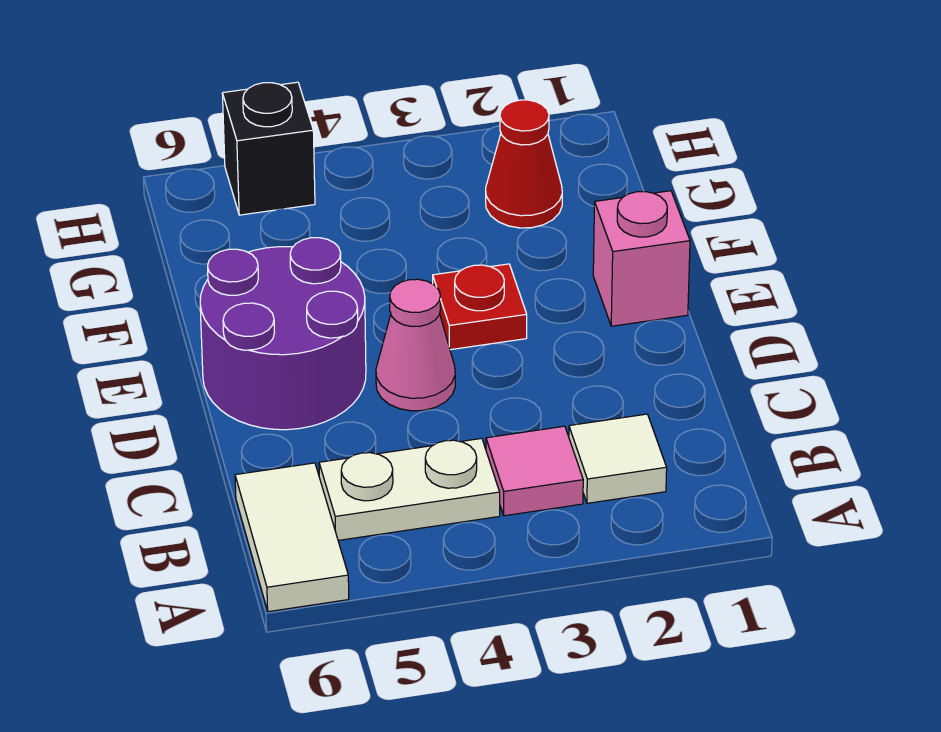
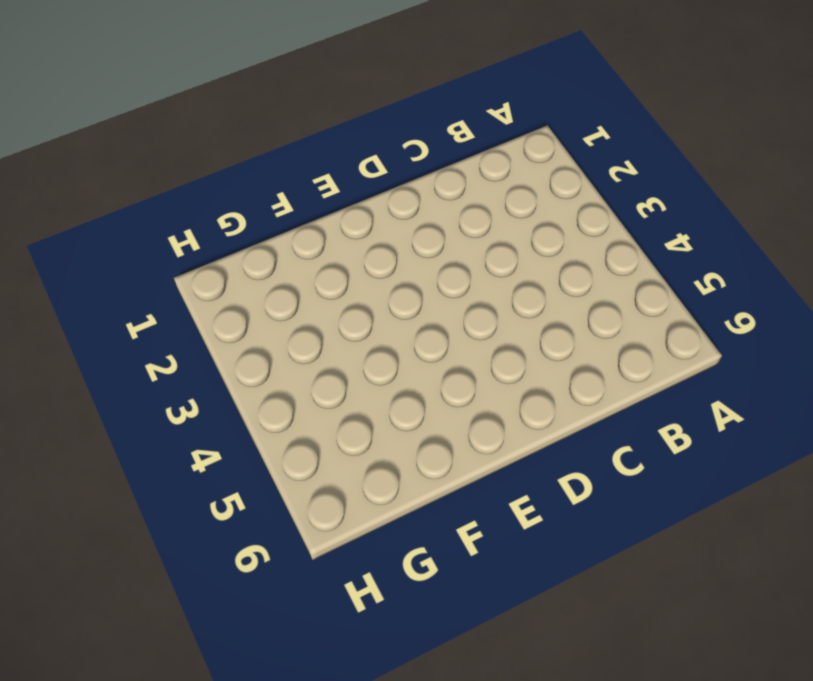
none -> white tile A6:B6 level 1
none -> white tile B2 level 1

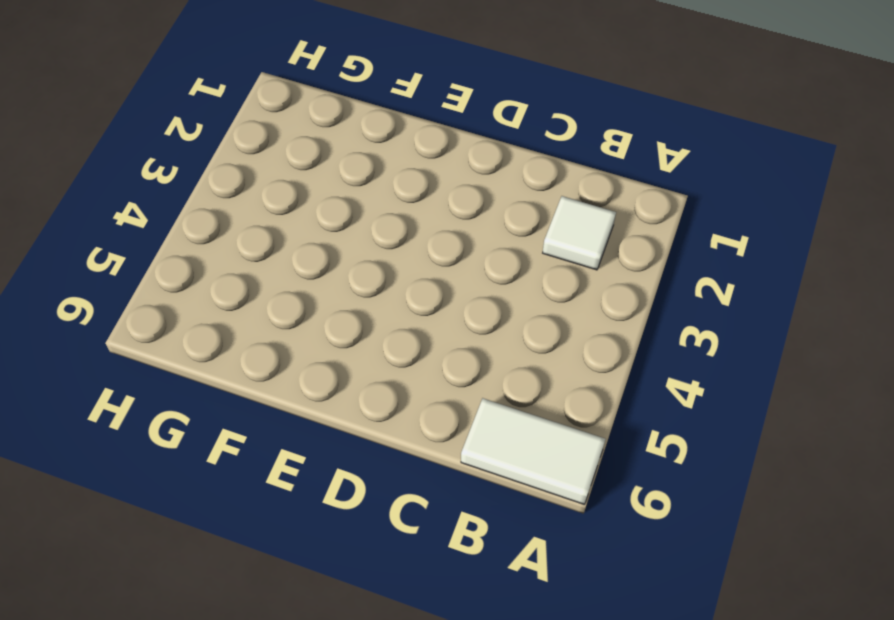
none -> pink tile B3 level 1
none -> white plate B4:B5 level 1

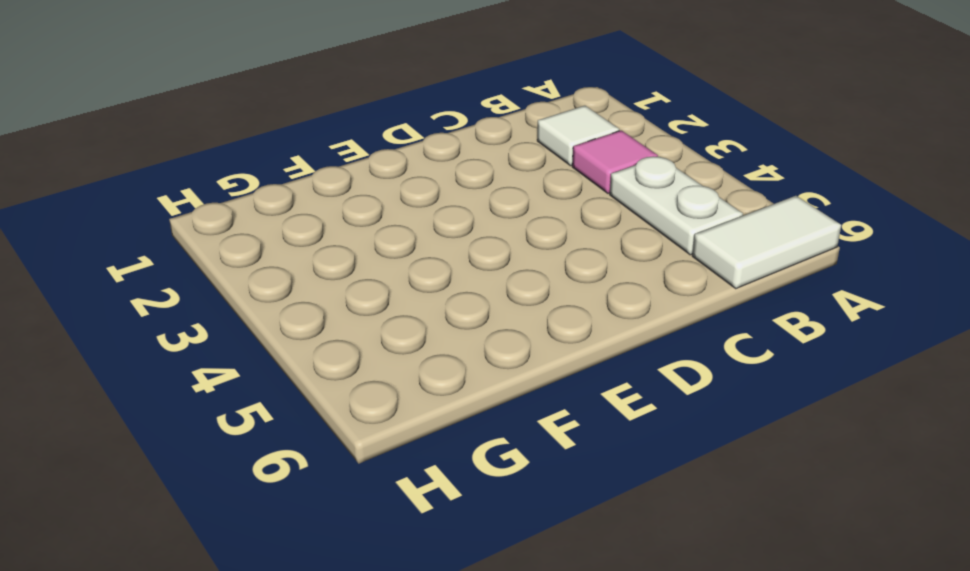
none -> pink cone D4 level 1
none -> purple round brick D5:E6 level 1

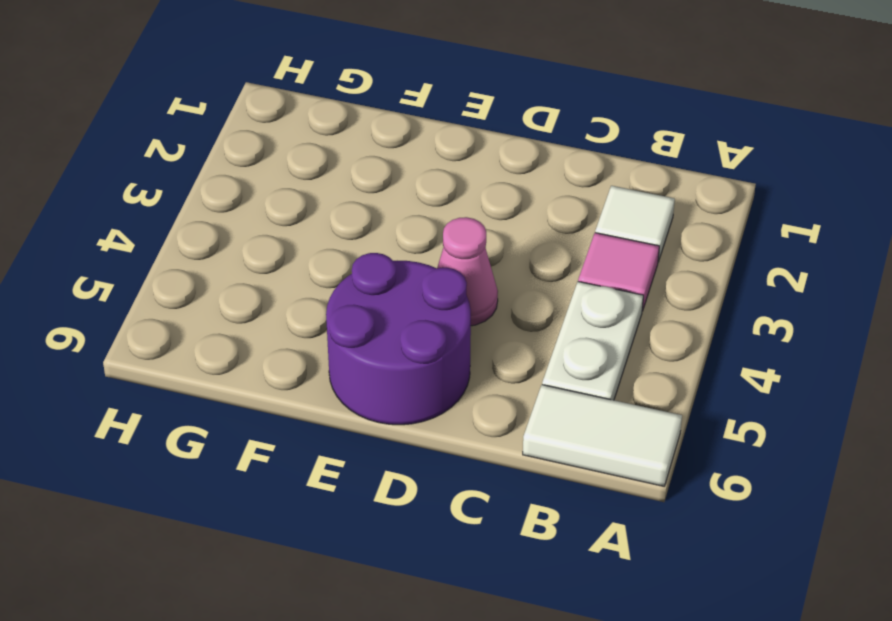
none -> pink brick E1 level 1
none -> red plate E3 level 1

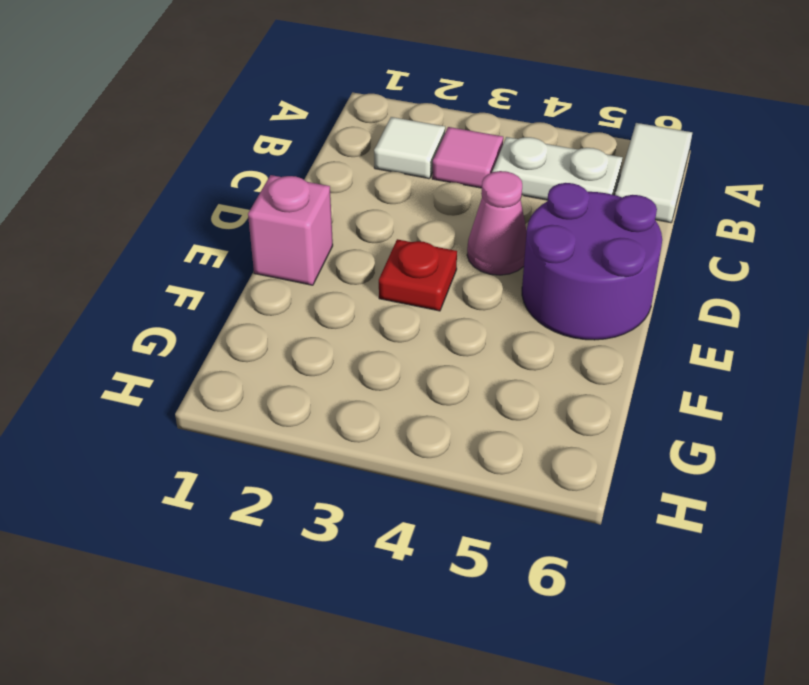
none -> red cone G2 level 1
none -> black brick H5 level 1

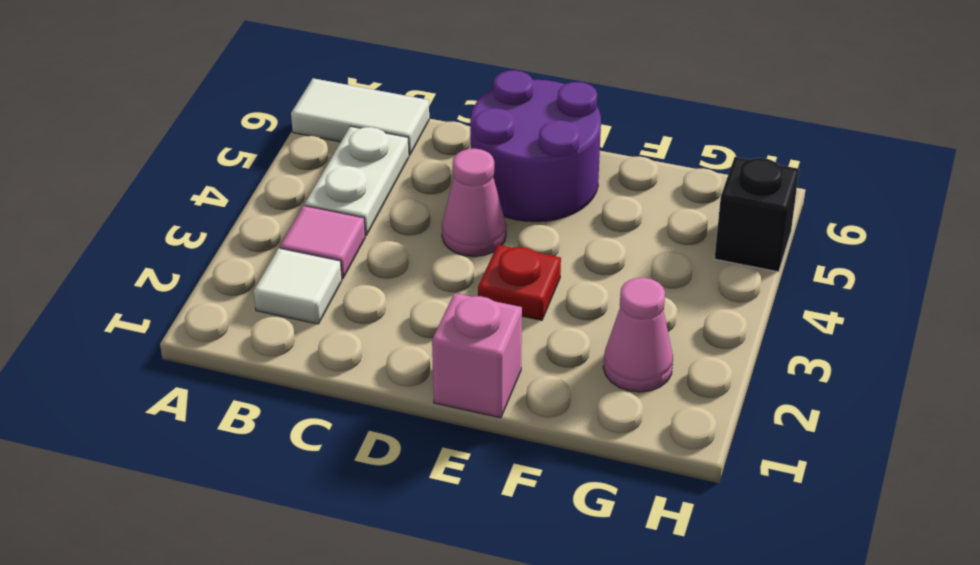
pink cone G2 level 1 -> red cone G2 level 1

